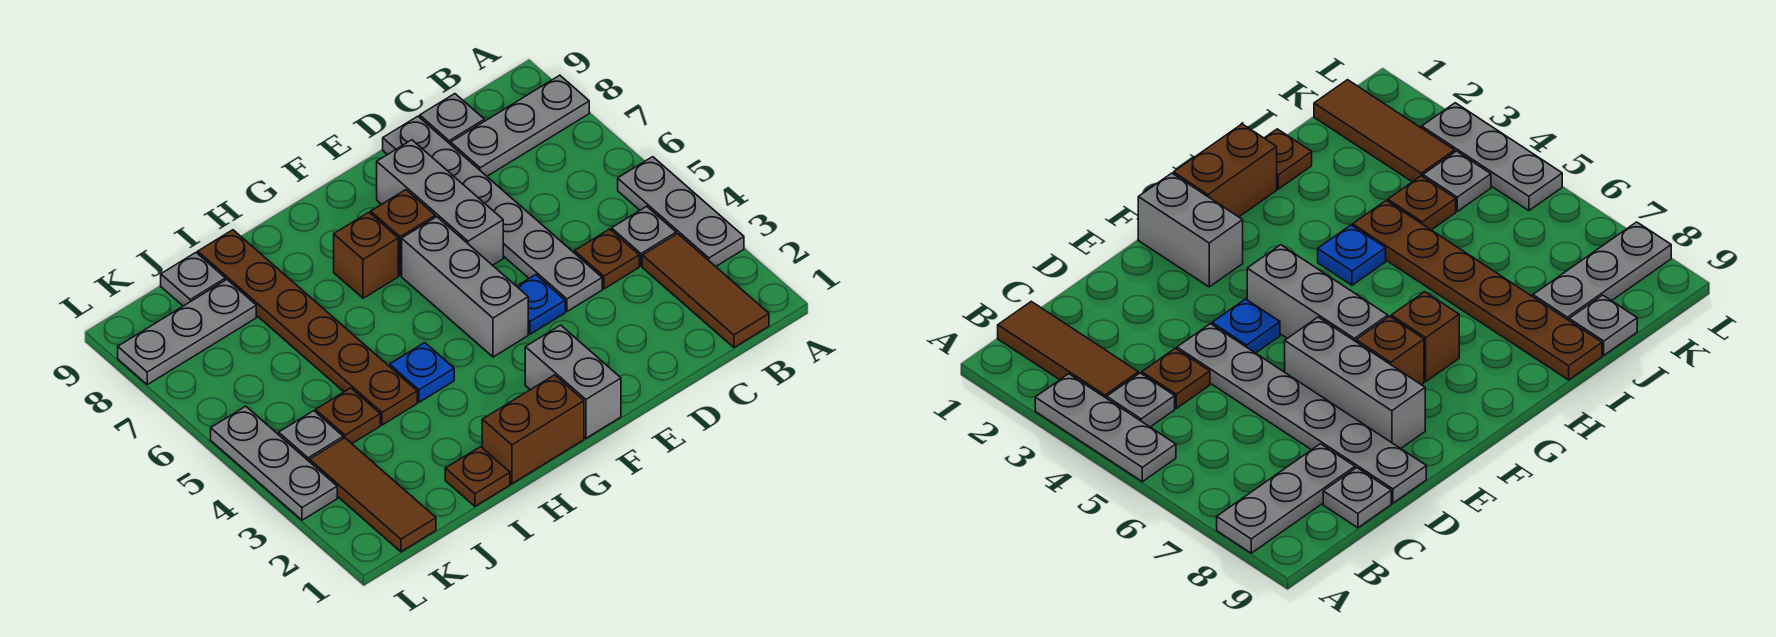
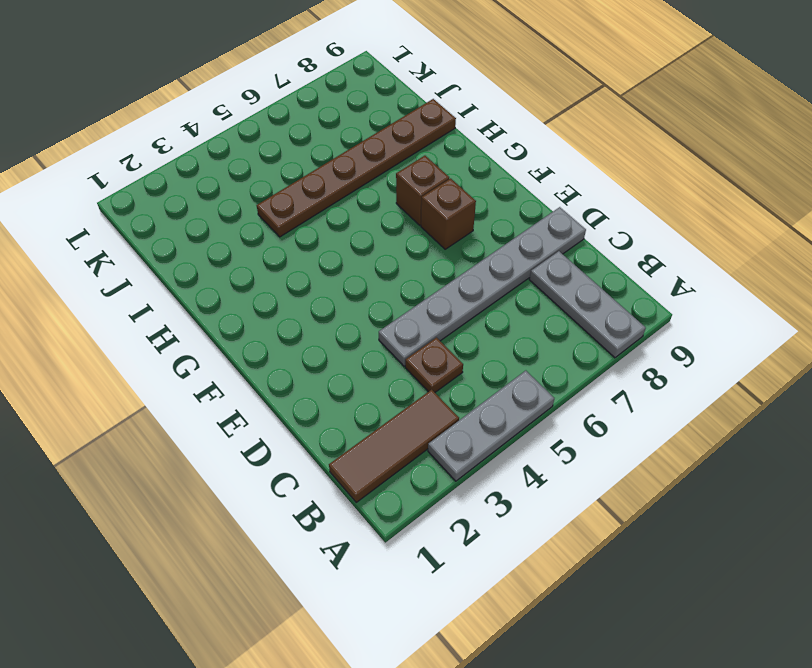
none -> grey plate B4 level 1
none -> grey plate C9 level 1
none -> blue plate E4 level 1

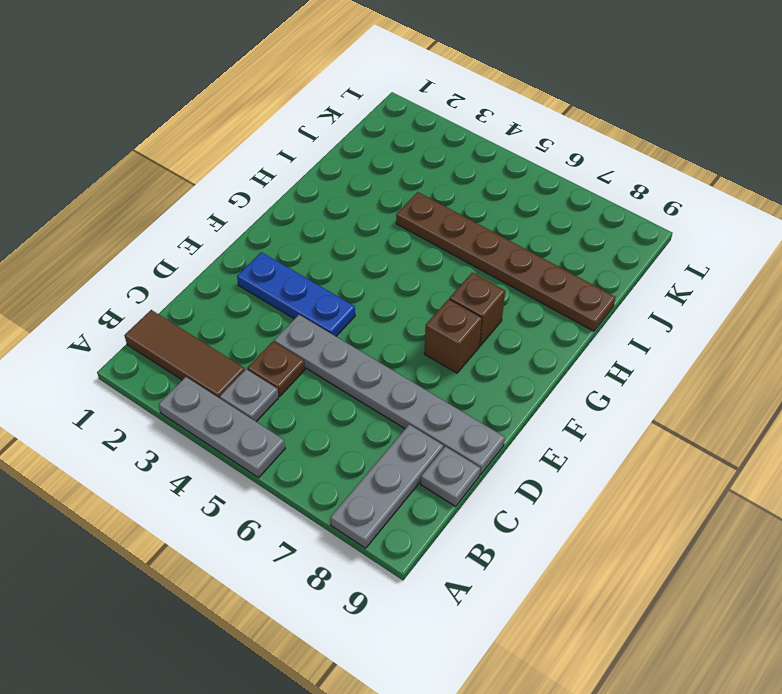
blue plate E2:E4 level 1 -> blue plate E4 level 1
none -> grey brick E6:E8 level 1
none -> grey brick F1:F2 level 1
none -> grey brick F4:F6 level 1

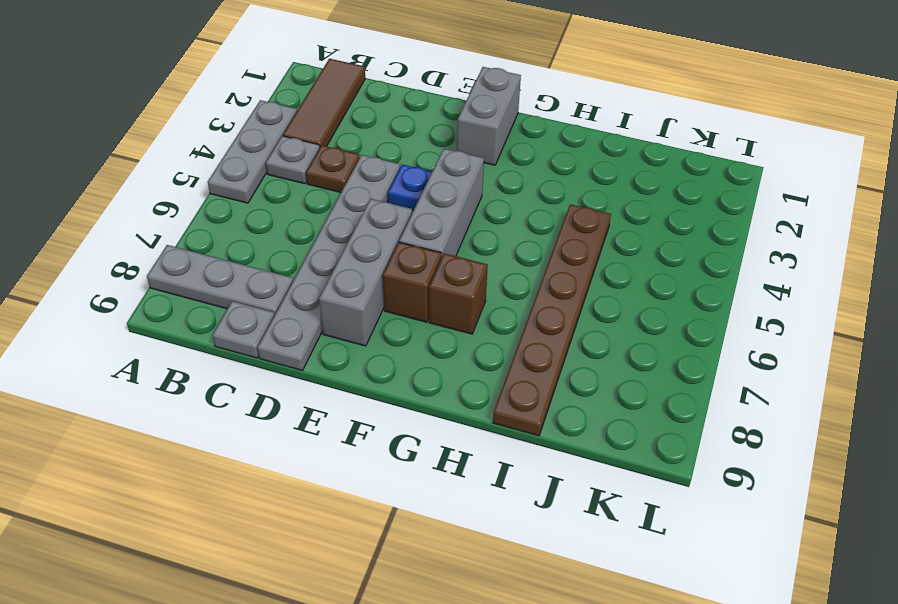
none -> brown brick G1:H1 level 1
none -> blue plate H4 level 1
none -> brown plate I1 level 1

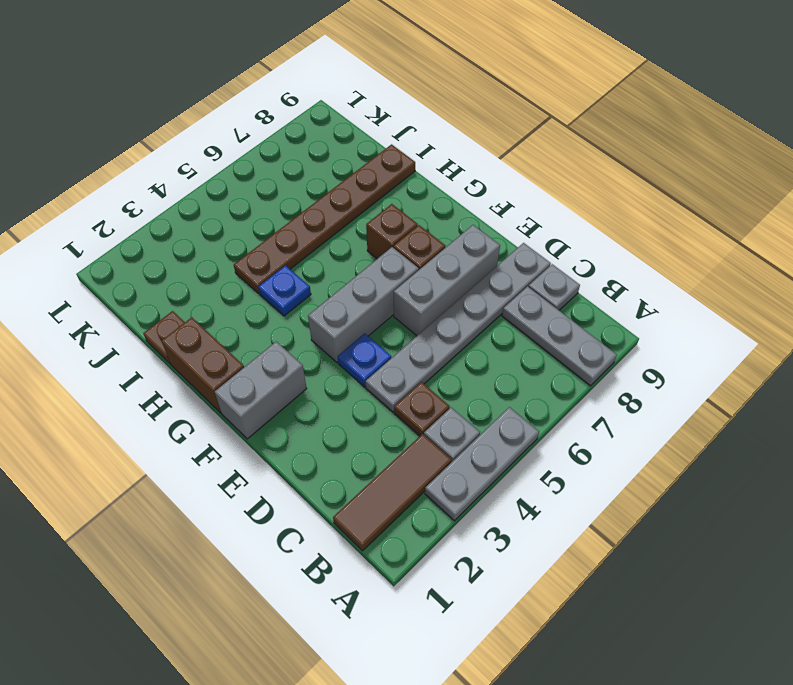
none -> brown plate J4 level 1
none -> grey plate J8:L8 level 1
none -> grey plate J9 level 1

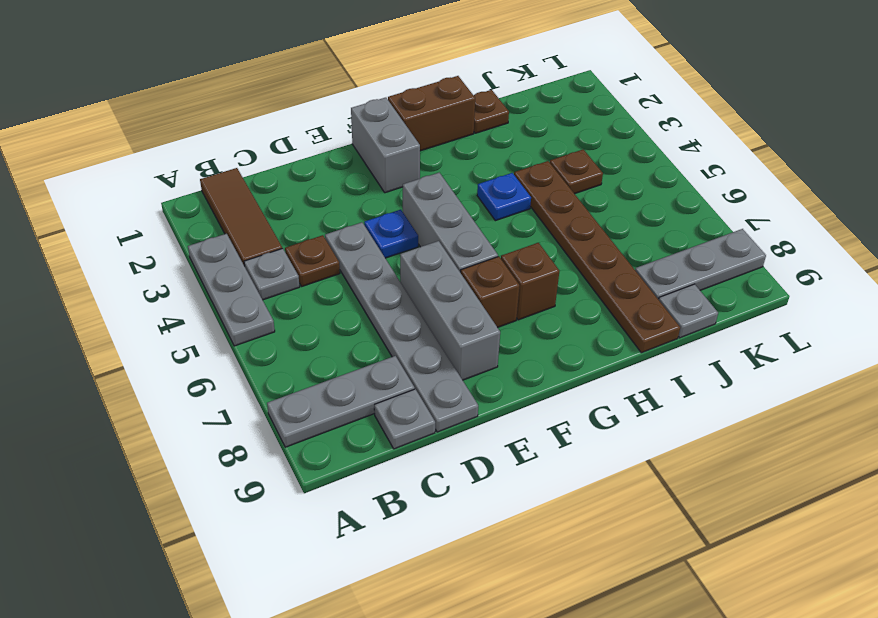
none -> brown tile K1:K3 level 1
none -> grey plate K4 level 1
none -> grey plate L3:L5 level 1

